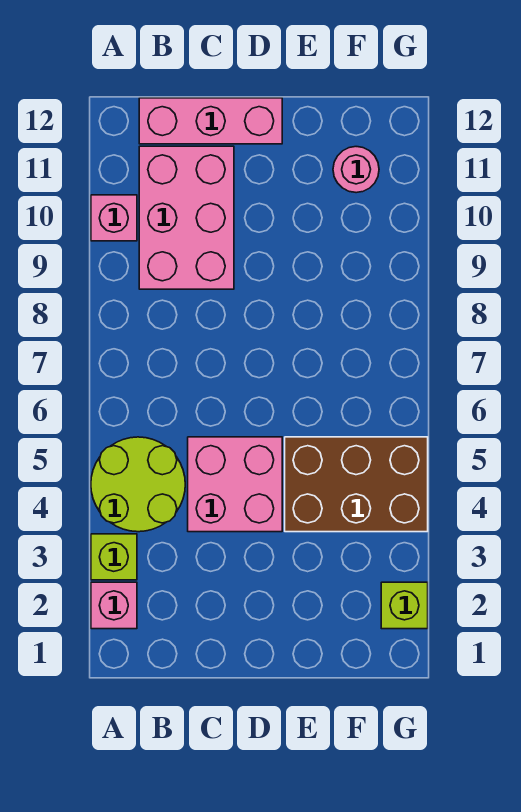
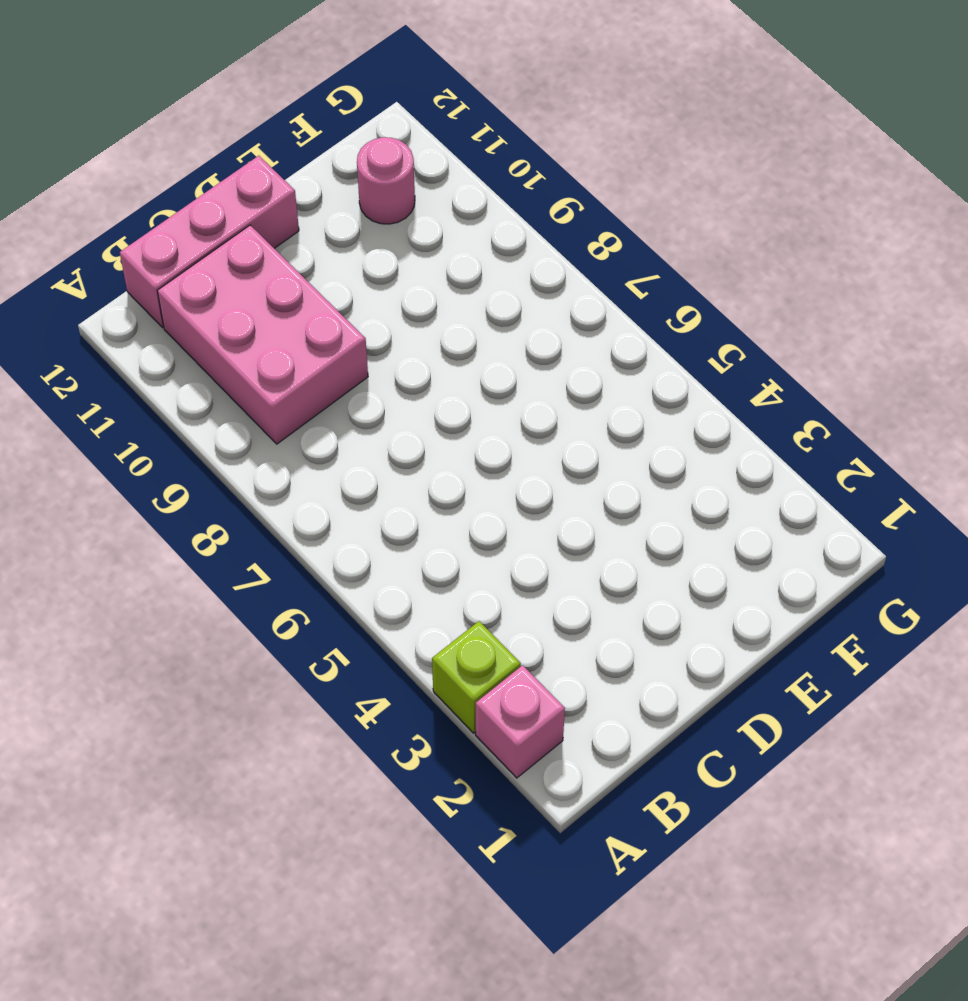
none -> lime round brick A4:B5 level 1
none -> pink brick A10 level 1

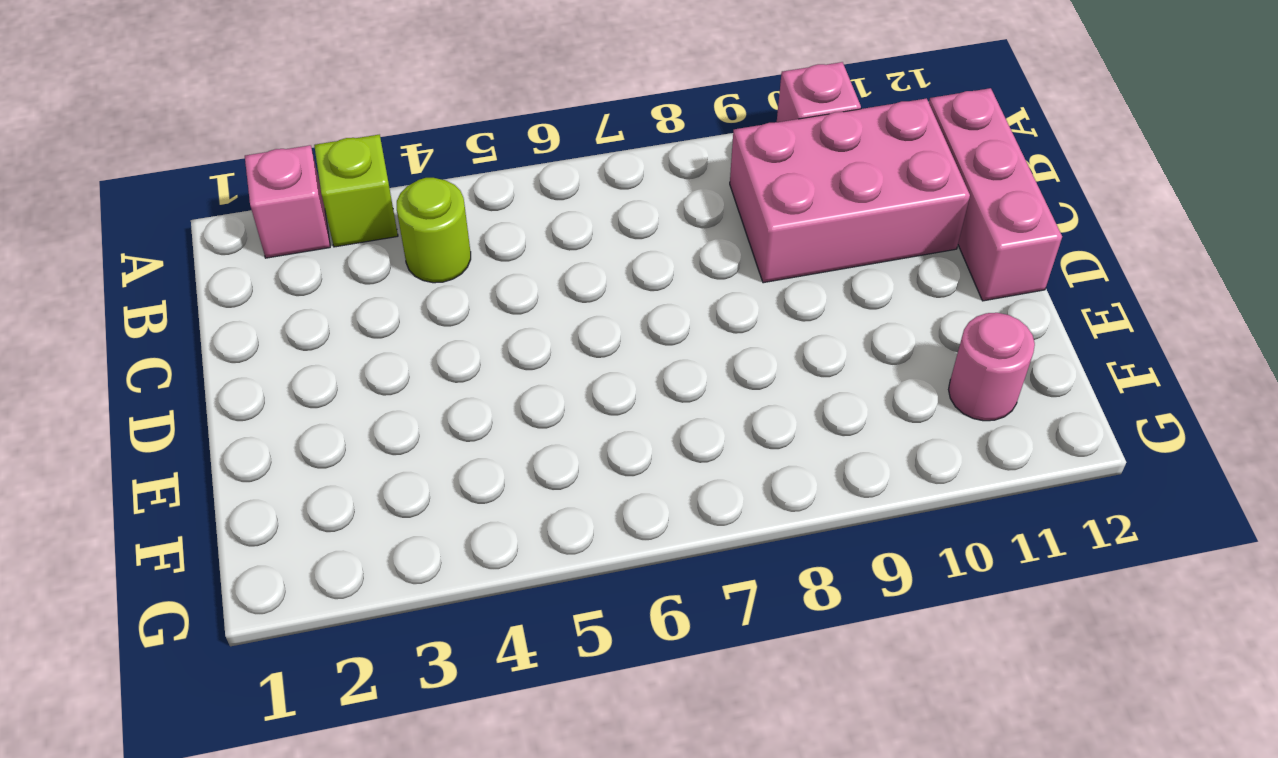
lime round brick B4 level 1 -> lime round brick A4:B5 level 1
none -> pink brick C4:D5 level 1
none -> brown brick E4:G5 level 1

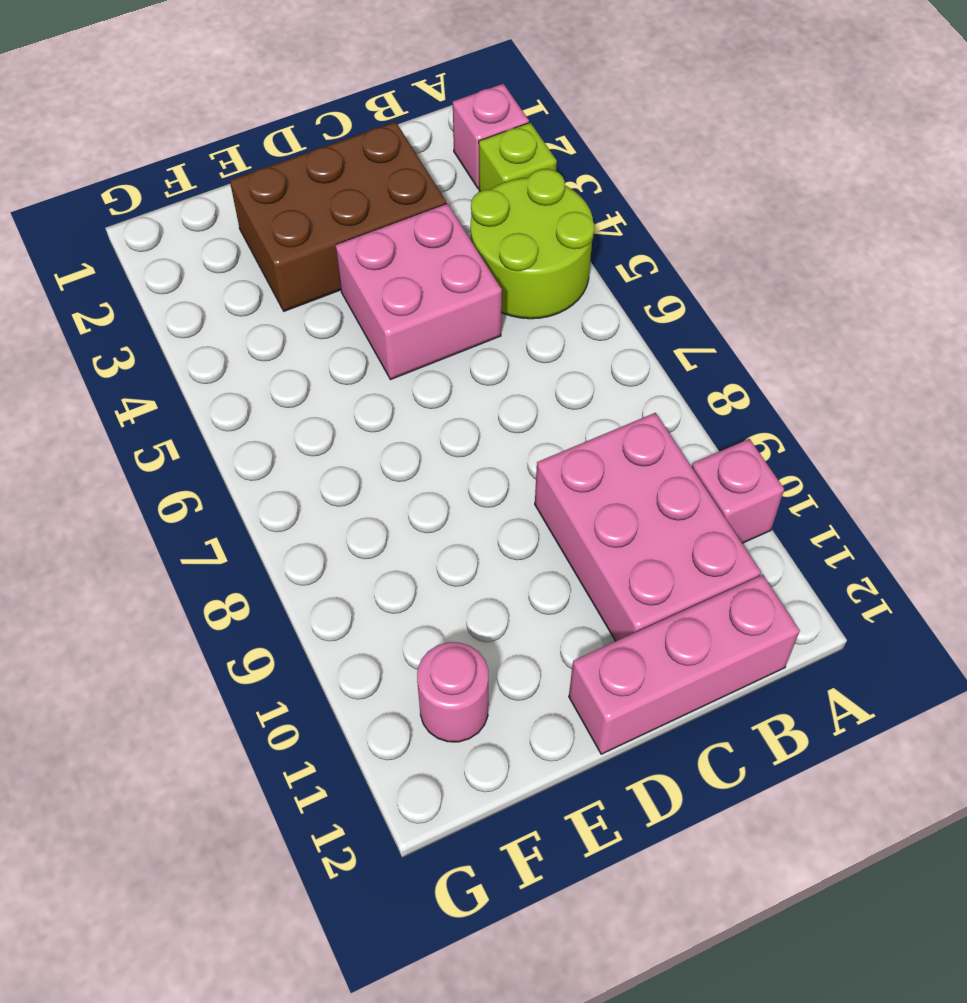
brown brick C2:E3 level 1 -> brown brick E4:G5 level 1
none -> lime brick G2 level 1

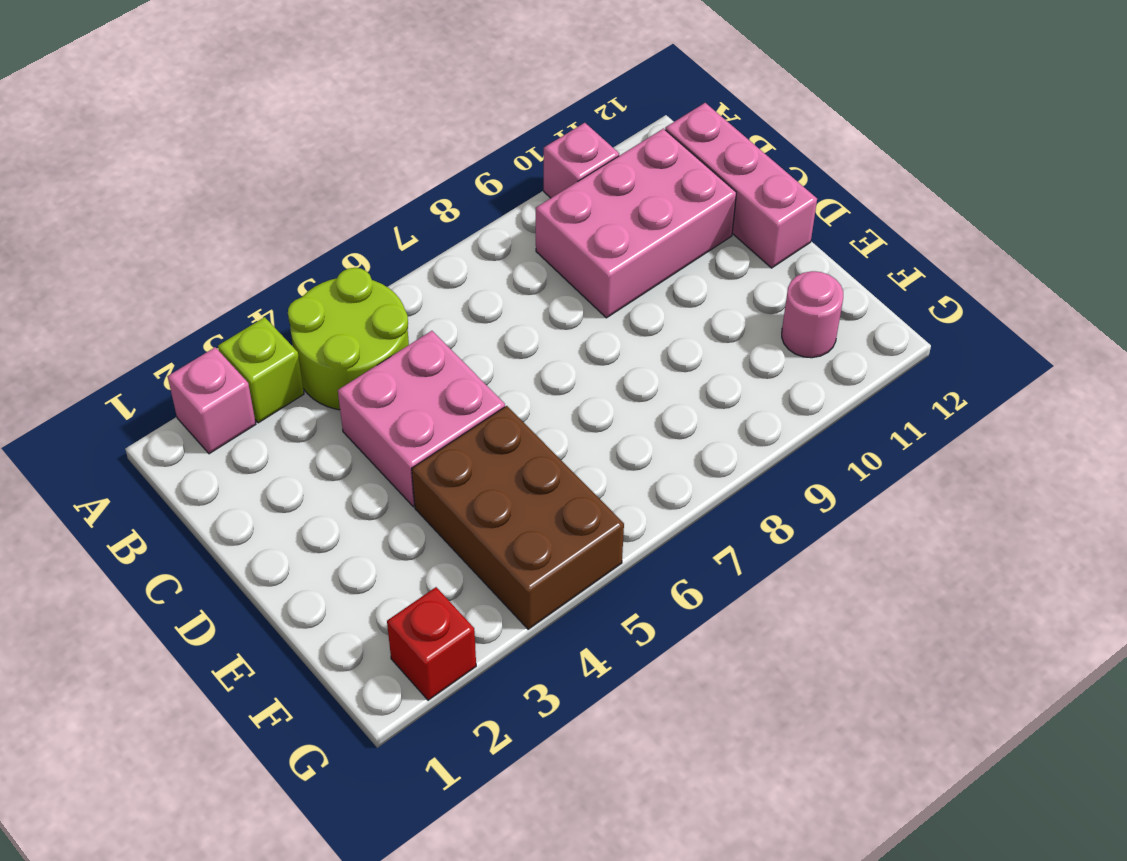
red brick G2 level 1 -> lime brick G2 level 1

